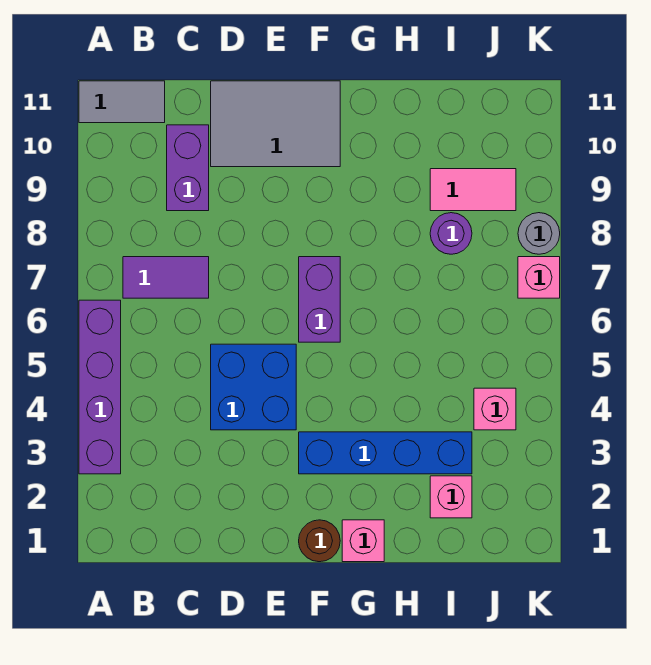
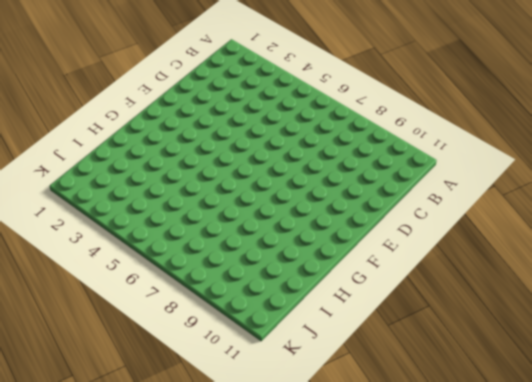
none -> purple brick A3:A6 level 1
none -> grey tile A11:B11 level 1
none -> purple tile B7:C7 level 1

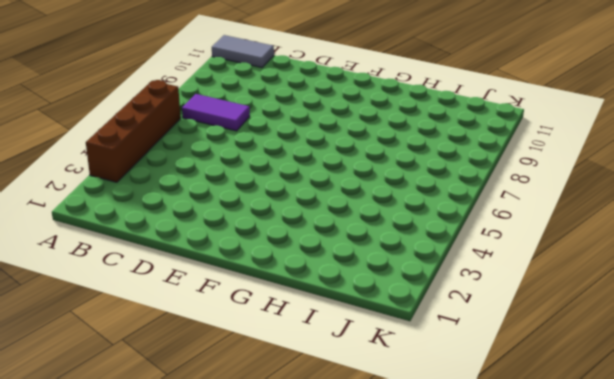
brown brick A3:A6 level 1 -> purple brick A3:A6 level 1
none -> purple brick C9:C10 level 1
none -> blue brick D4:E5 level 1
none -> grey tile D10:F11 level 1

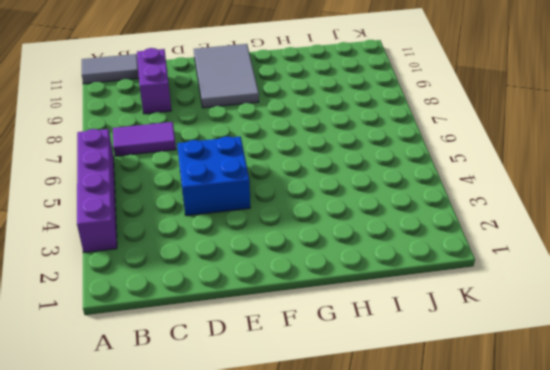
grey tile E9:F11 level 1 -> grey tile D10:F11 level 1
none -> brown round brick F1 level 1
none -> blue brick F3:I3 level 1
none -> purple brick F6:F7 level 1

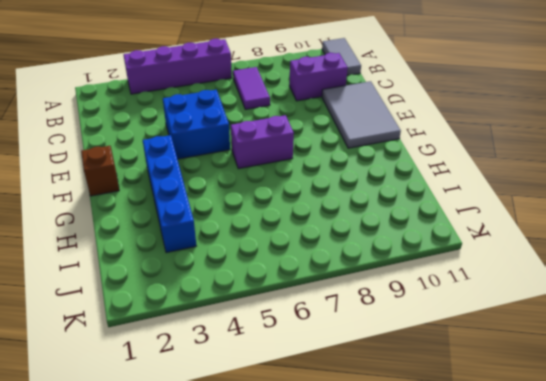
brown brick F1 level 1 -> brown round brick F1 level 1
none -> pink brick G1 level 1
none -> pink brick I2 level 1
none -> purple round brick I8 level 1

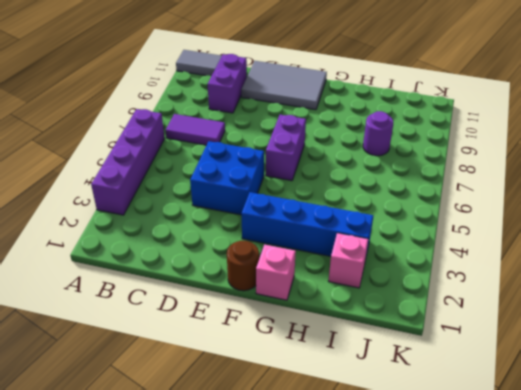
none -> pink tile I9:J9 level 1
none -> pink brick J4 level 1
none -> pink brick K7 level 1

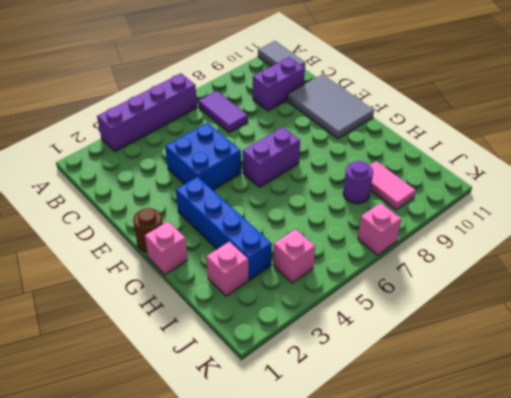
none -> grey round brick K8 level 1

